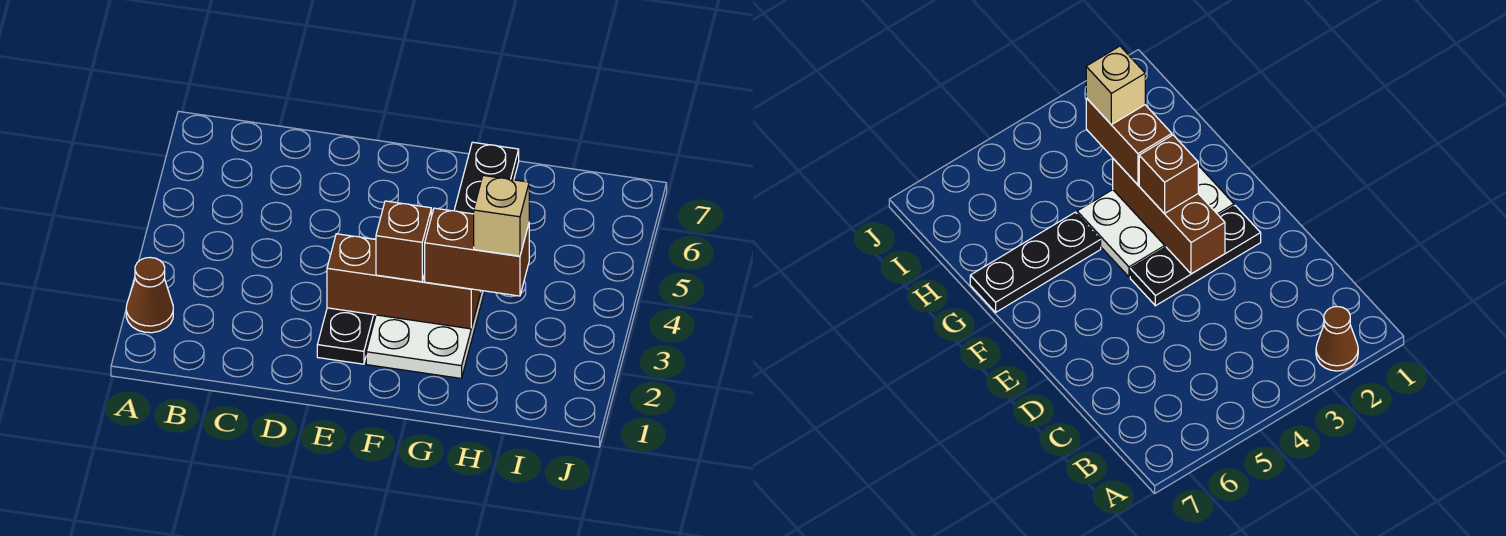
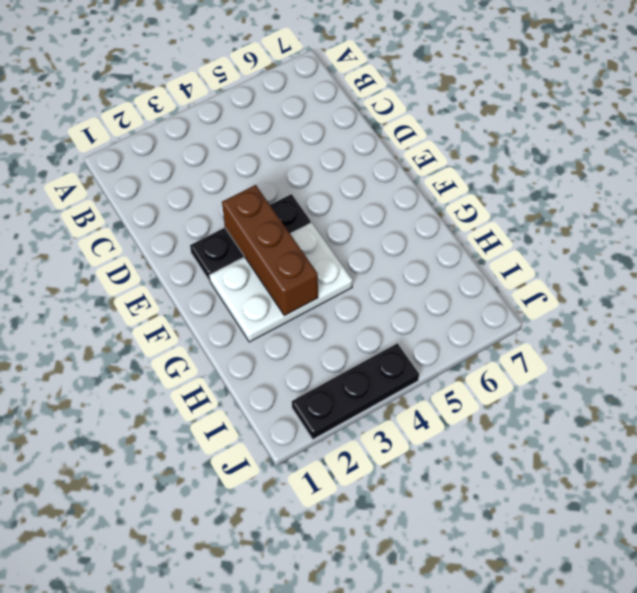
black plate J2:J4 level 1 -> black plate G5:G7 level 1
none -> brown cone A2 level 1
none -> brown brick F3 level 3

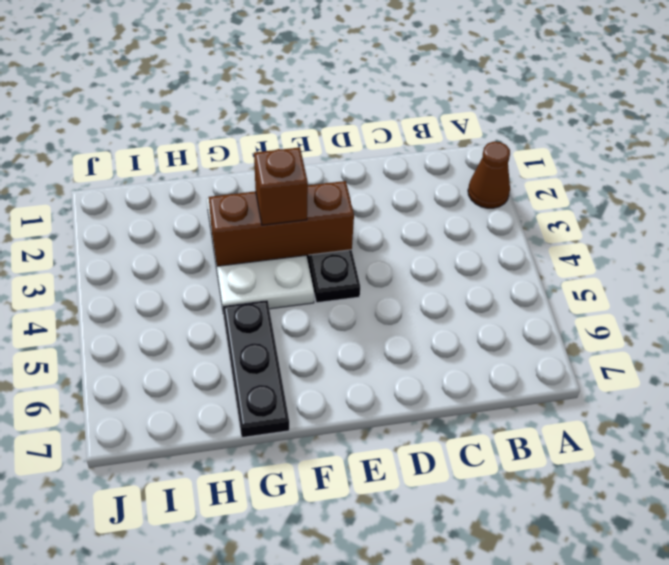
none -> brown brick G3:H3 level 3
none -> tan brick H3 level 4

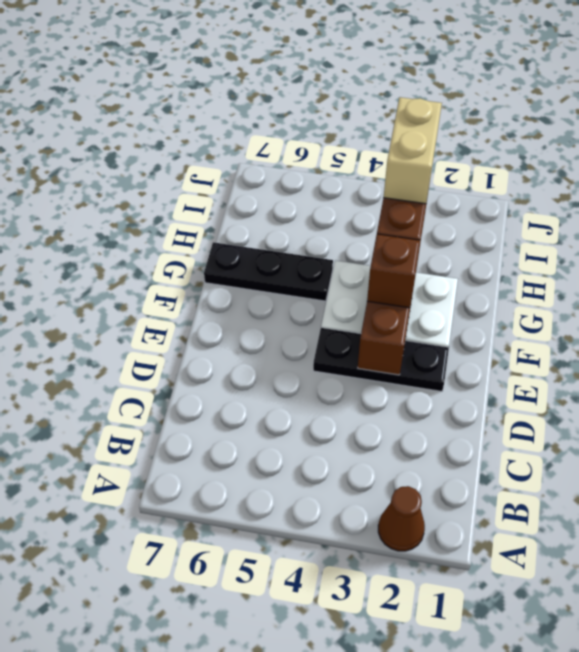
tan brick H3:I3 level 4 -> tan brick H3 level 4

